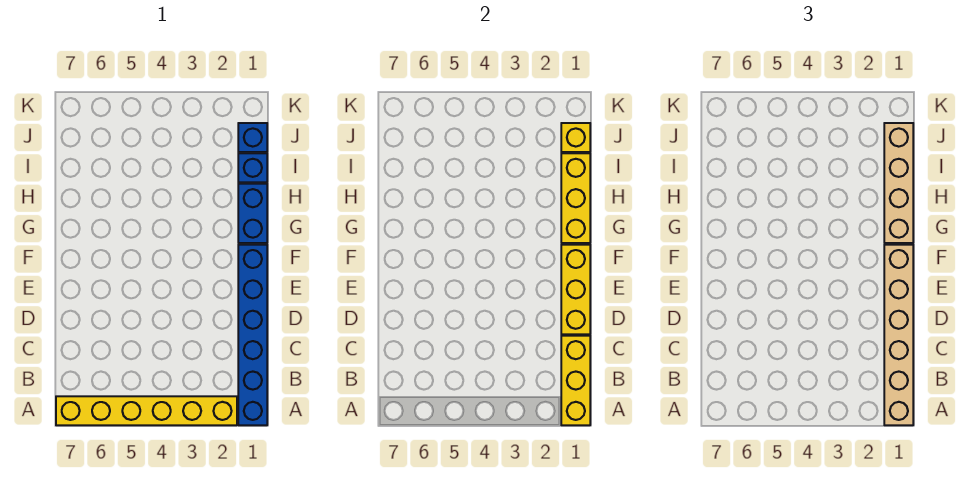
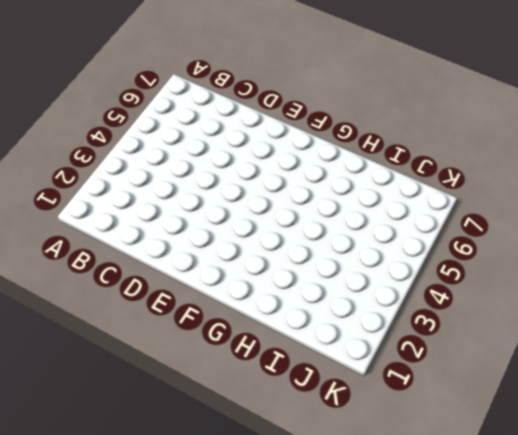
none -> blue brick A1:F1 level 1
none -> yellow brick A2:A7 level 1

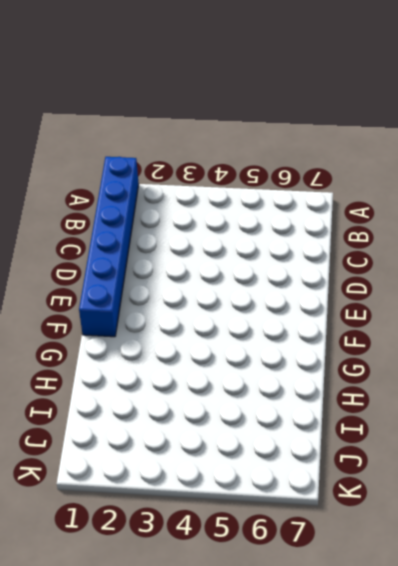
none -> yellow brick A2:A7 level 1
none -> blue brick G1:H1 level 1

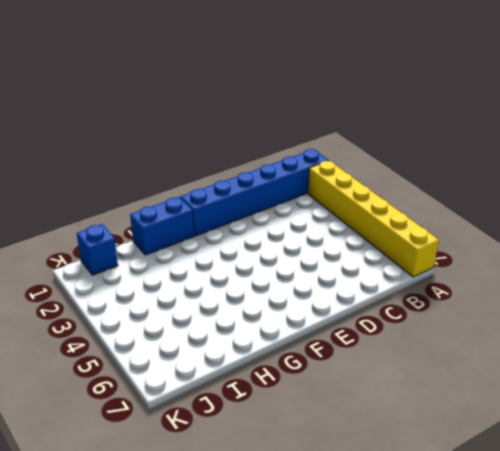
none -> blue brick I1 level 1
none -> yellow brick A1:C1 level 2

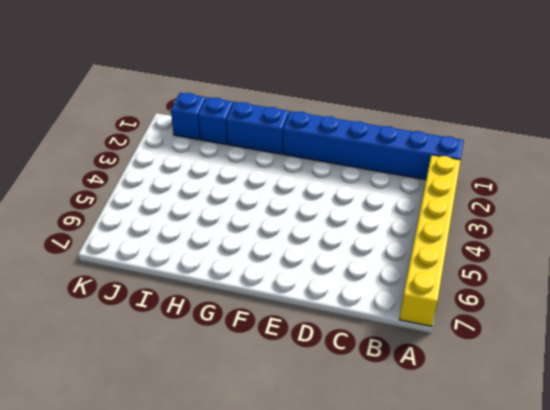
none -> yellow brick A1:C1 level 2
none -> yellow brick D1:F1 level 2

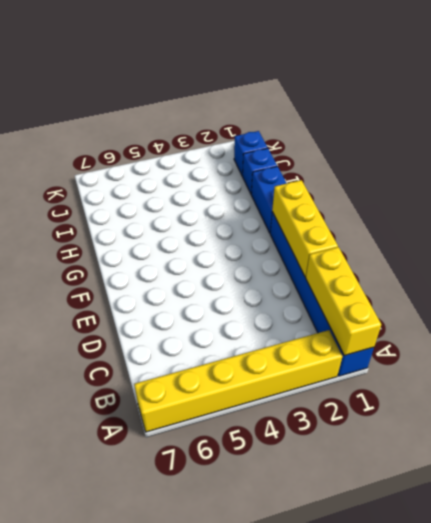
none -> yellow brick G1:I1 level 2
none -> yellow brick J1 level 2

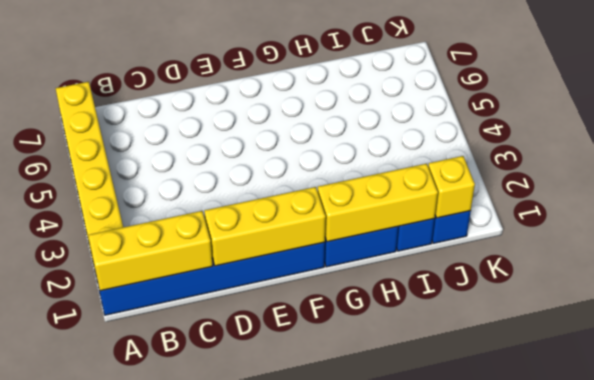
none -> tan brick A1:F1 level 3
none -> tan brick G1:J1 level 3

